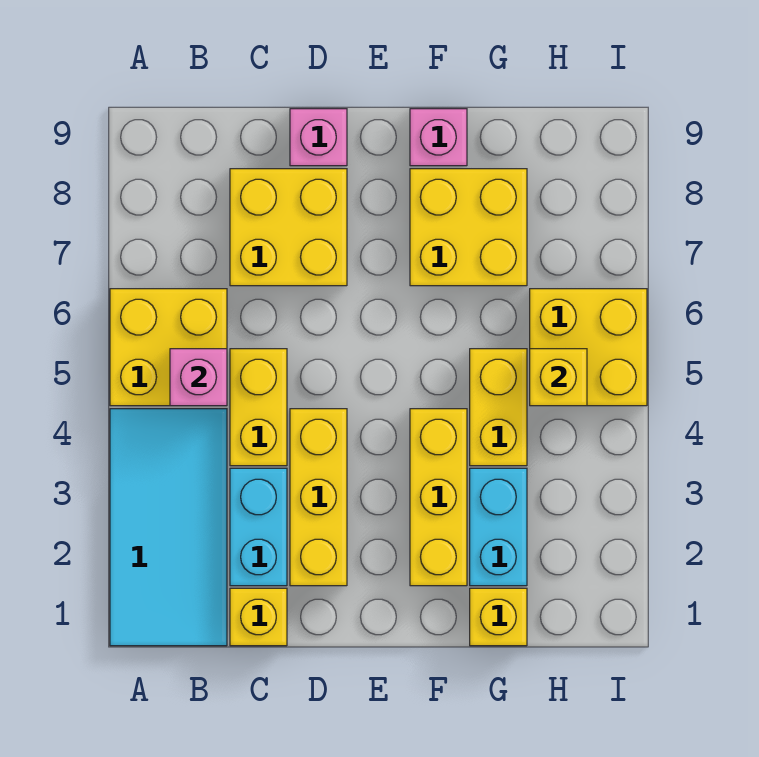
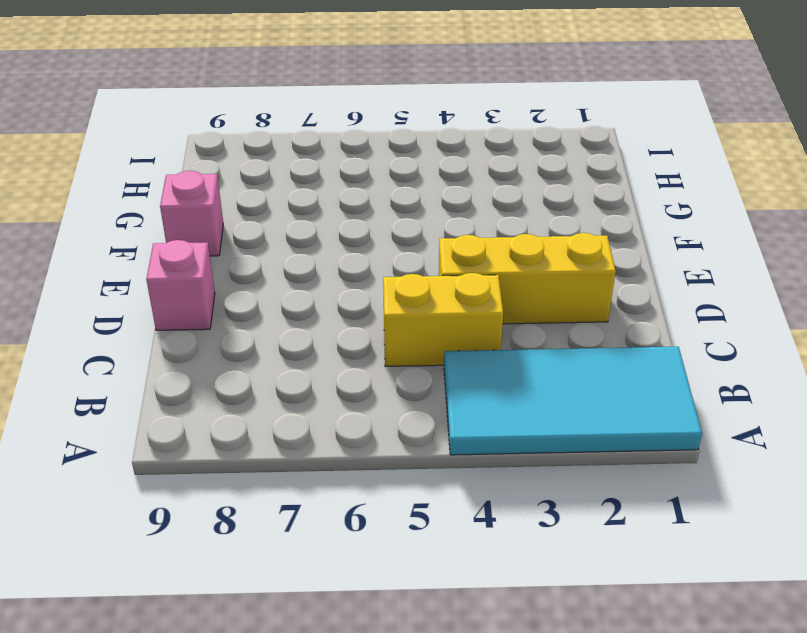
none -> yellow brick A5:B6 level 1
none -> yellow brick C1 level 1
none -> cyan brick C2:C3 level 1

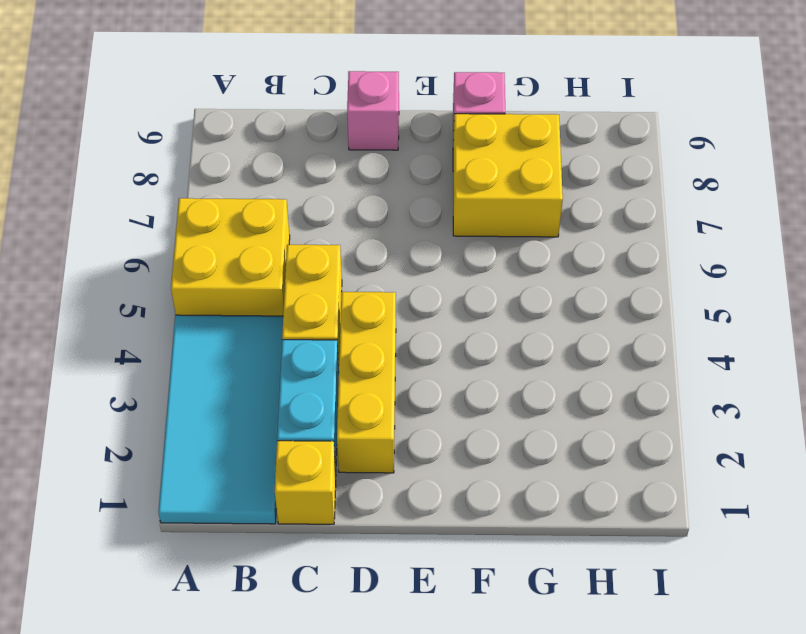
none -> yellow brick C7:D8 level 1
none -> yellow brick F2:F4 level 1
none -> yellow brick G1 level 1

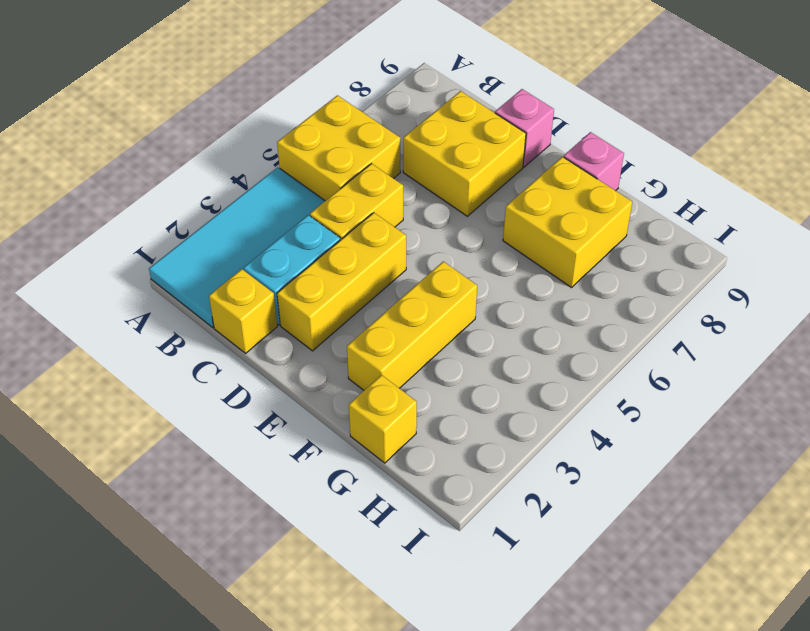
none -> cyan brick G2:G3 level 1
none -> yellow brick G4:G5 level 1
none -> yellow brick H5:I6 level 1

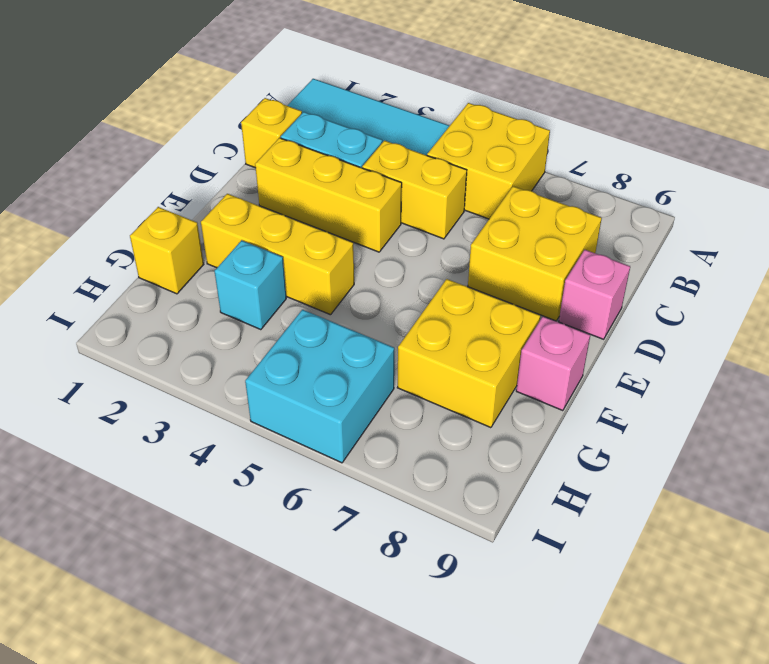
cyan brick G3 level 1 -> cyan brick G2:G3 level 1
cyan brick H5:I6 level 1 -> yellow brick H5:I6 level 1
none -> yellow brick G4:G5 level 1
none -> pink brick B5 level 2
none -> yellow brick H5 level 2

